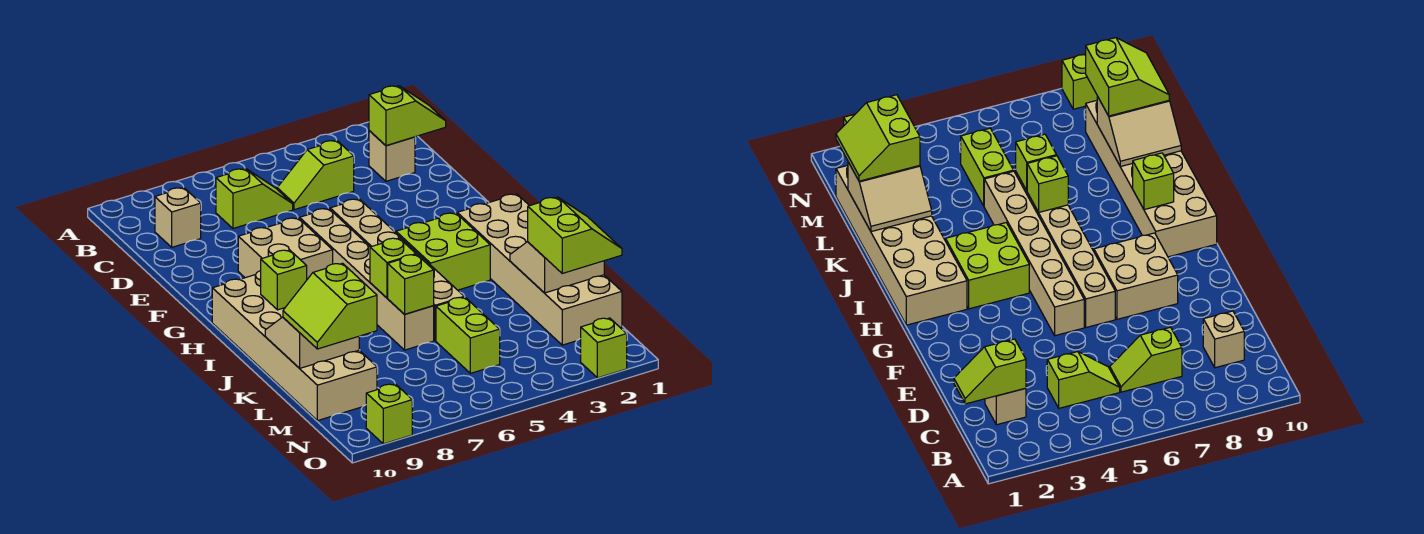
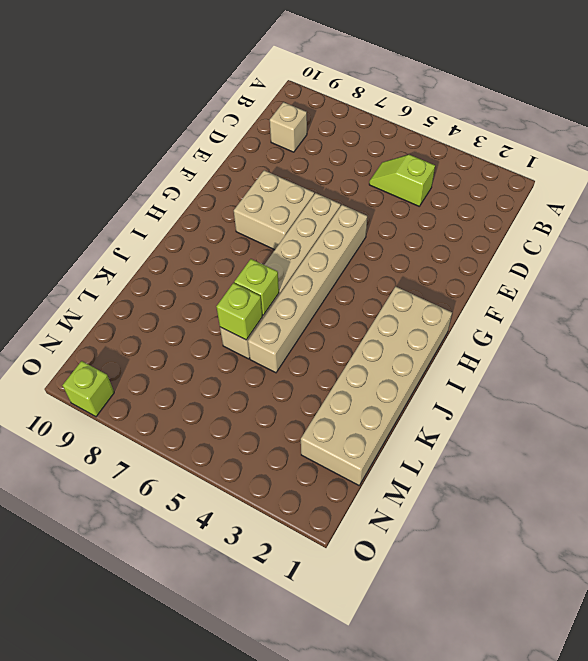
none -> tan brick C2 level 1
none -> lime slope C6:C7 level 1 top 7
none -> lime brick H3:I4 level 1

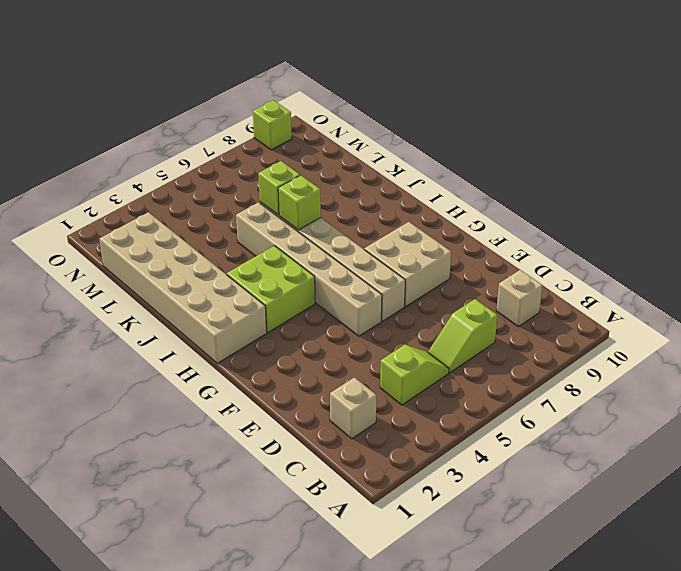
none -> tan brick H9:M10 level 1
none -> lime brick L5:M5 level 1
none -> lime brick O2 level 1

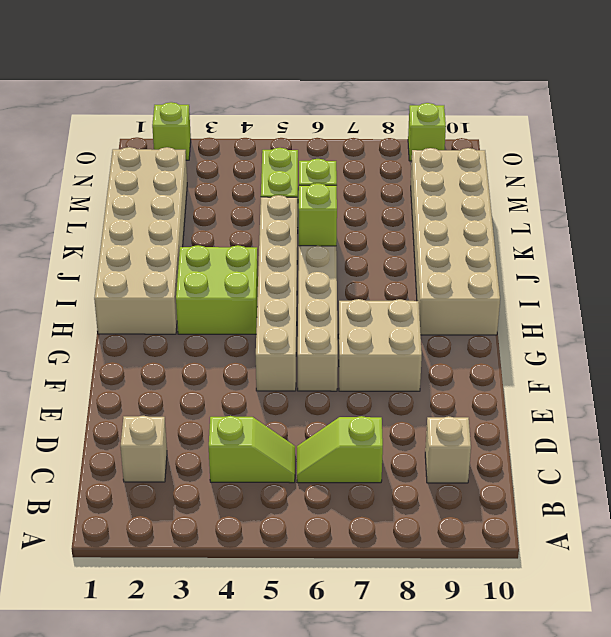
none -> lime slope C1:C2 level 2 top 2
none -> lime brick I9 level 2
none -> tan slope K1:L2 level 2 top L

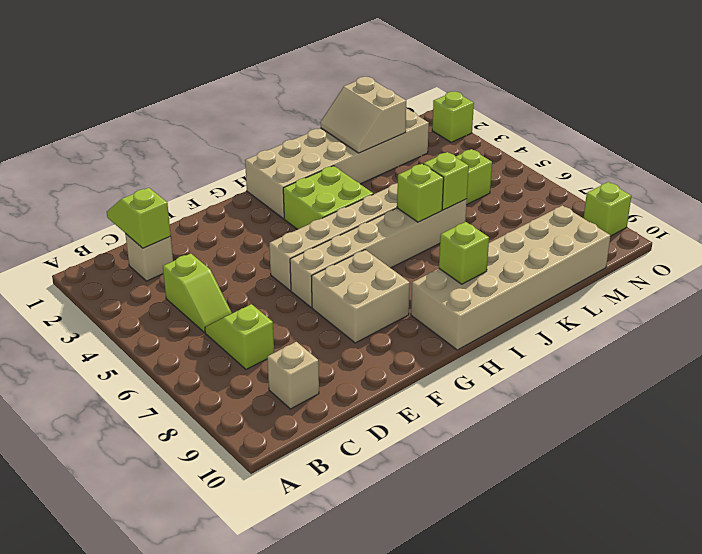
none -> tan slope K9:L10 level 2 top L
none -> lime slope L1:M2 level 3 top 2
none -> lime slope L9:M10 level 3 top 9

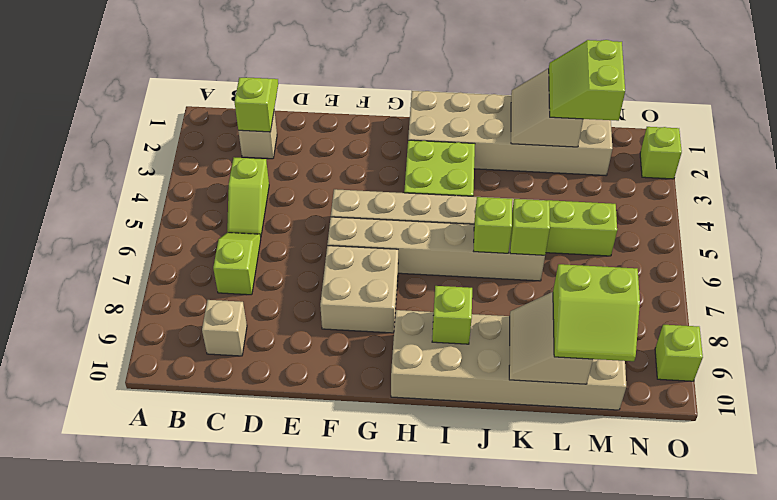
lime slope L1:M2 level 3 top M -> lime slope L1:M2 level 3 top 2

